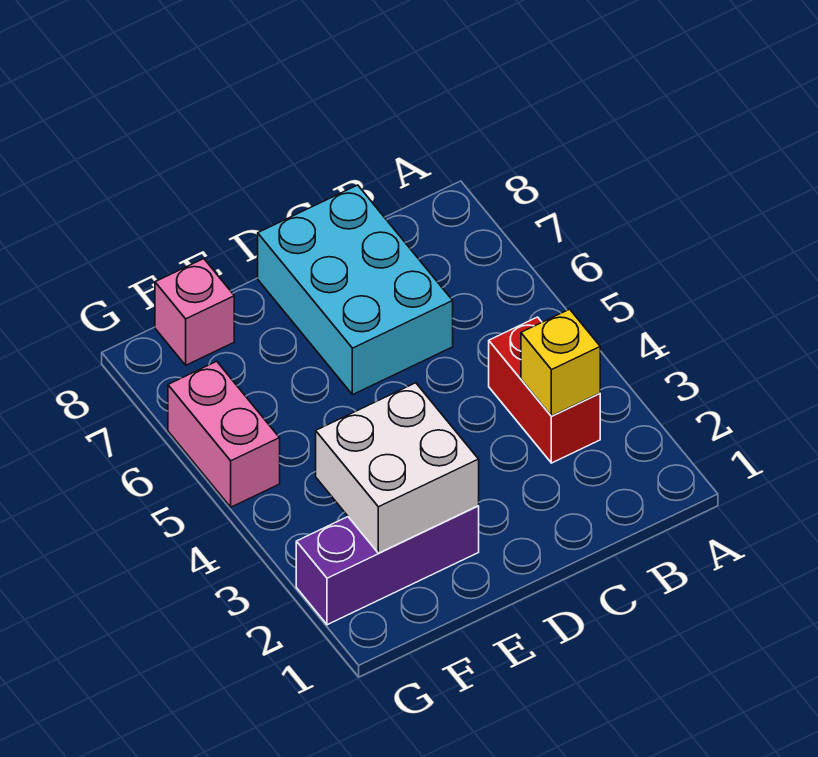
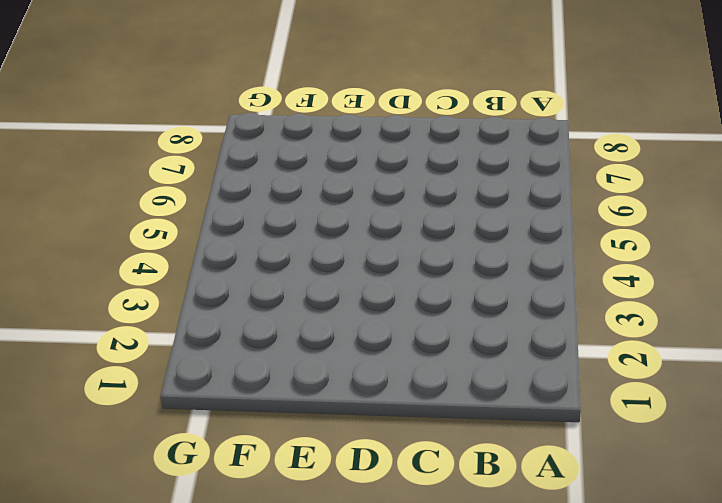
none -> red brick B3:B4 level 1
none -> cyan brick C6:D8 level 1

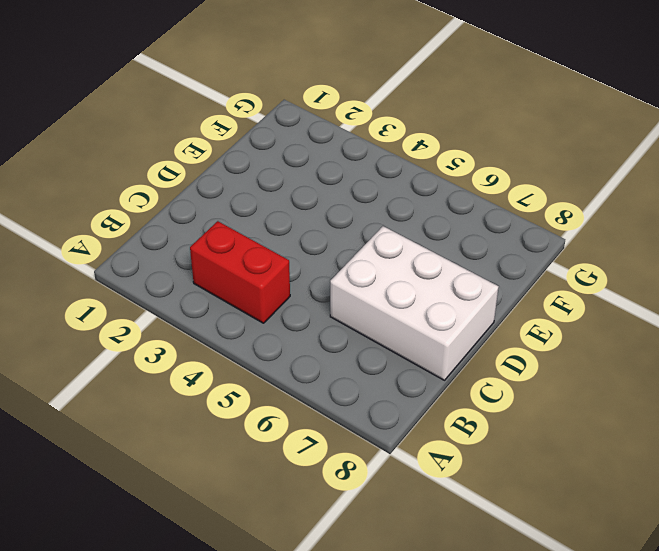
white brick C6:D8 level 1 -> cyan brick C6:D8 level 1
none -> purple brick E2:G2 level 1
none -> pink brick F8 level 1

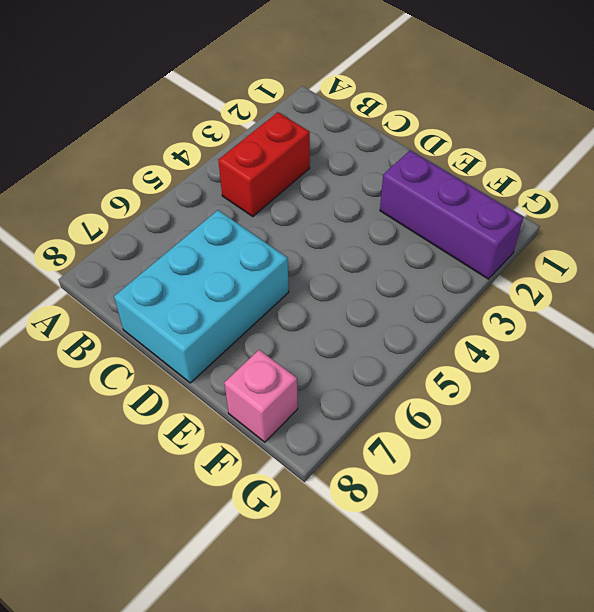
none -> pink brick G5:G6 level 1
none -> yellow brick B3 level 2

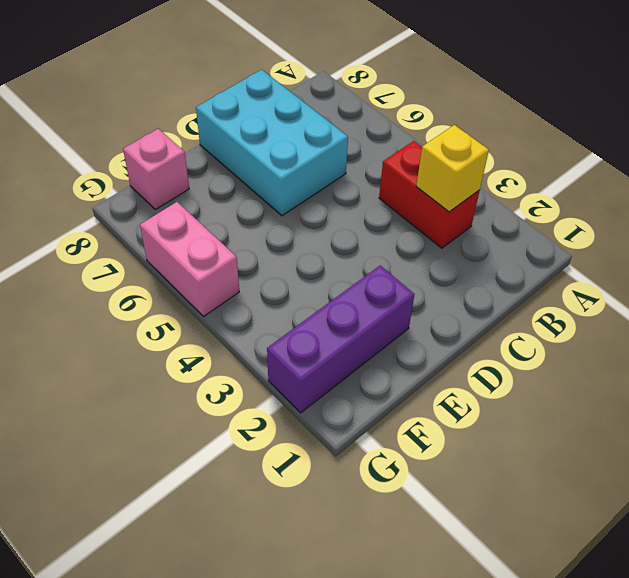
none -> white brick E2:F3 level 2

